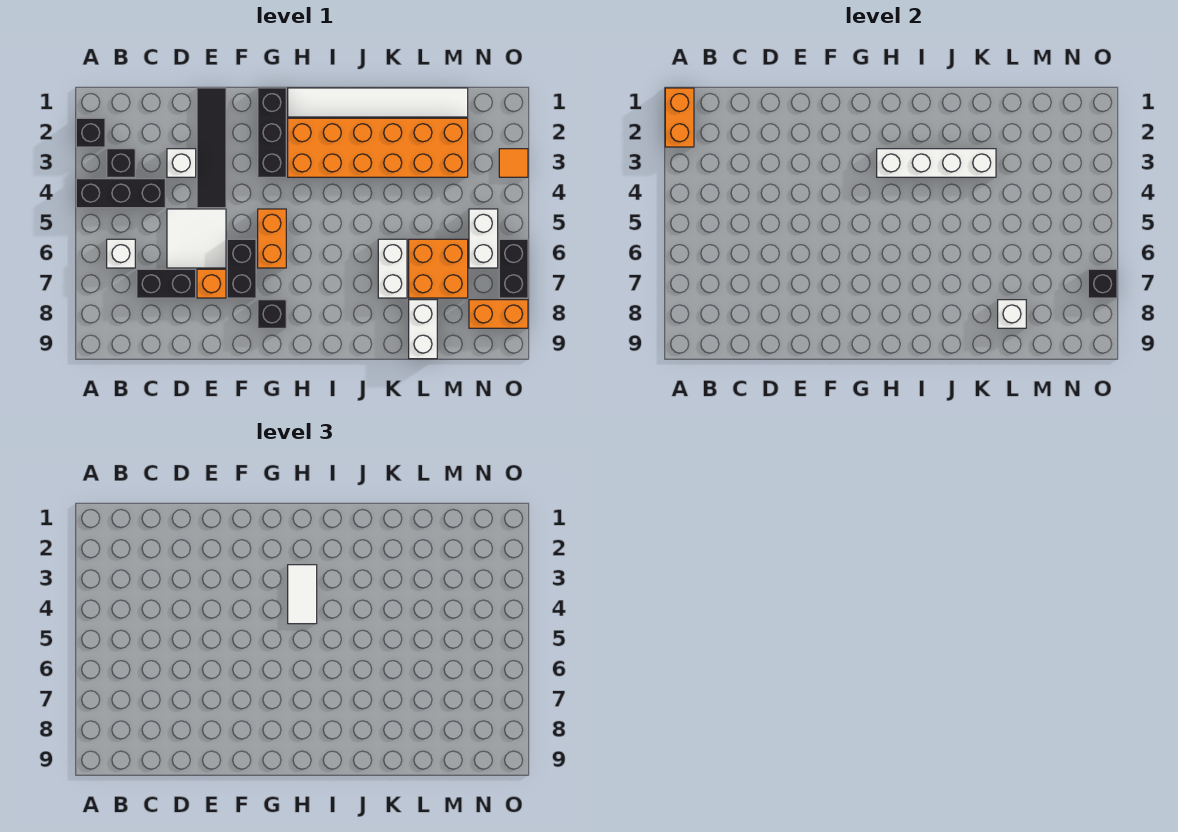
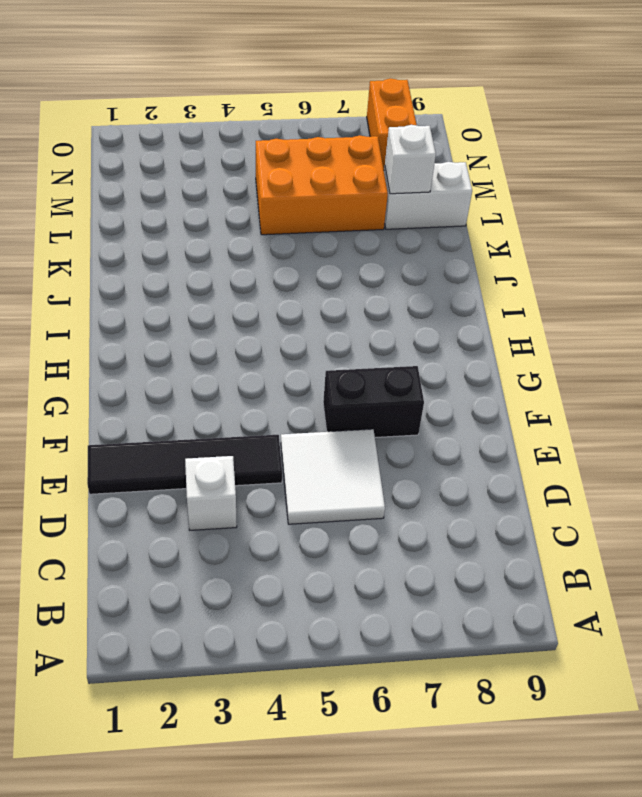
orange brick L5:M7 level 1 -> orange brick L6:M7 level 1
none -> black brick A2 level 1
none -> black brick A4:C4 level 1
none -> black brick B3 level 1

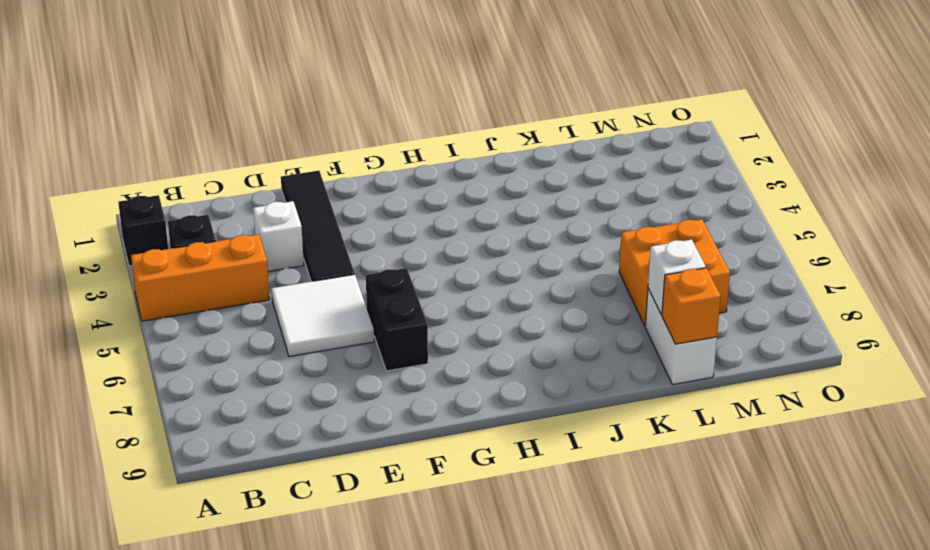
orange brick A4:C4 level 1 -> black brick A4:C4 level 1
orange brick L9 level 2 -> orange brick E7 level 1
none -> white brick B6 level 1
none -> black brick C7:D7 level 1
none -> black brick G1:G3 level 1

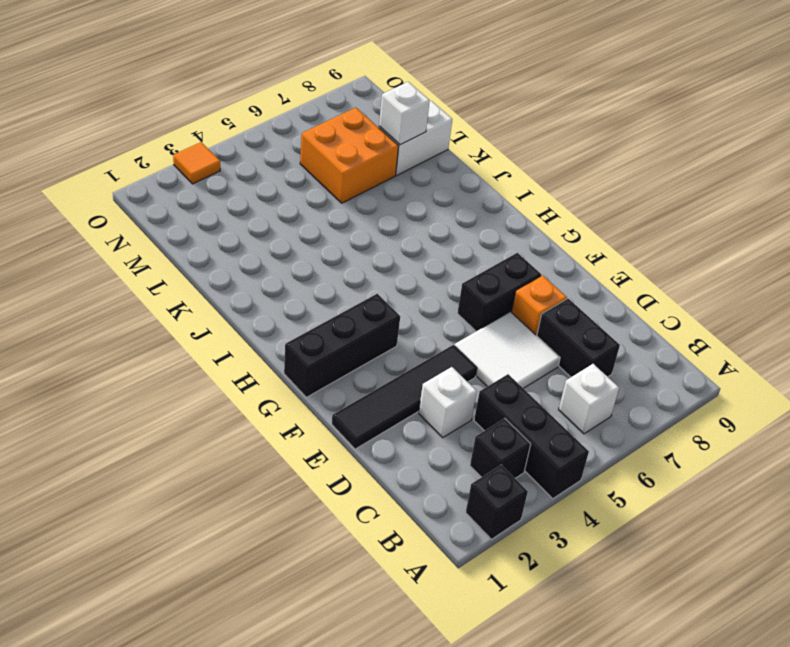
none -> orange brick G5:G6 level 1
none -> black brick G8 level 1
none -> white tile H1:M1 level 1

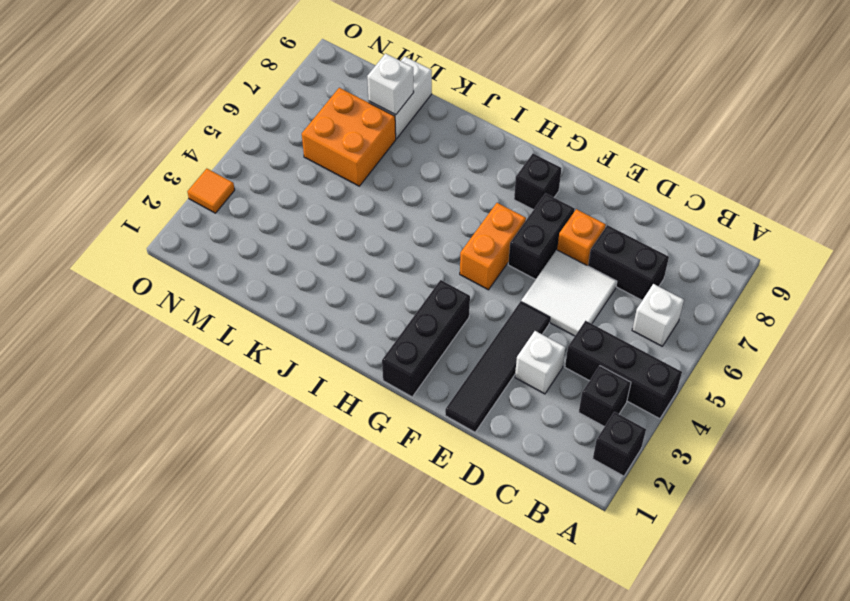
none -> white tile H1:M1 level 1
none -> orange brick H2:M3 level 1
none -> white brick K6:K7 level 1

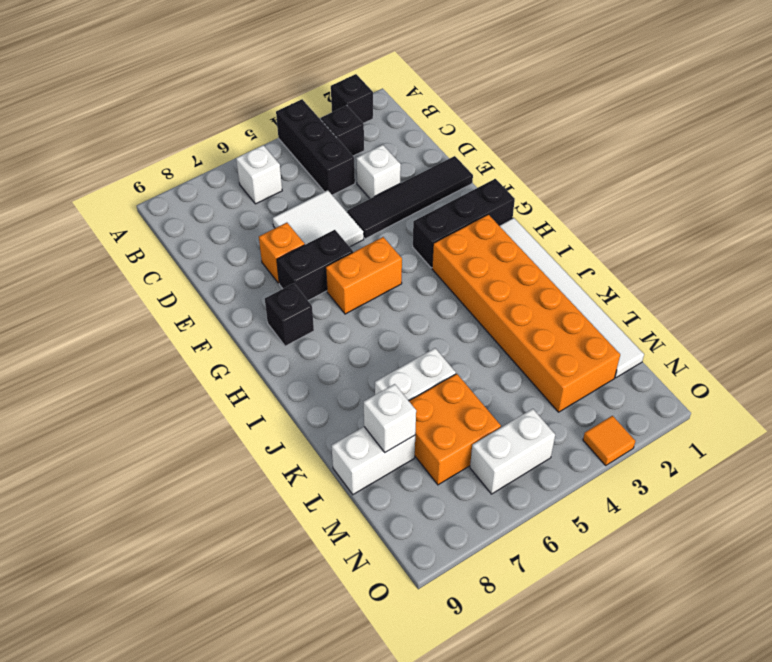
none -> black brick C7:D7 level 1
none -> orange brick N8:O8 level 1
none -> black brick O6:O7 level 1

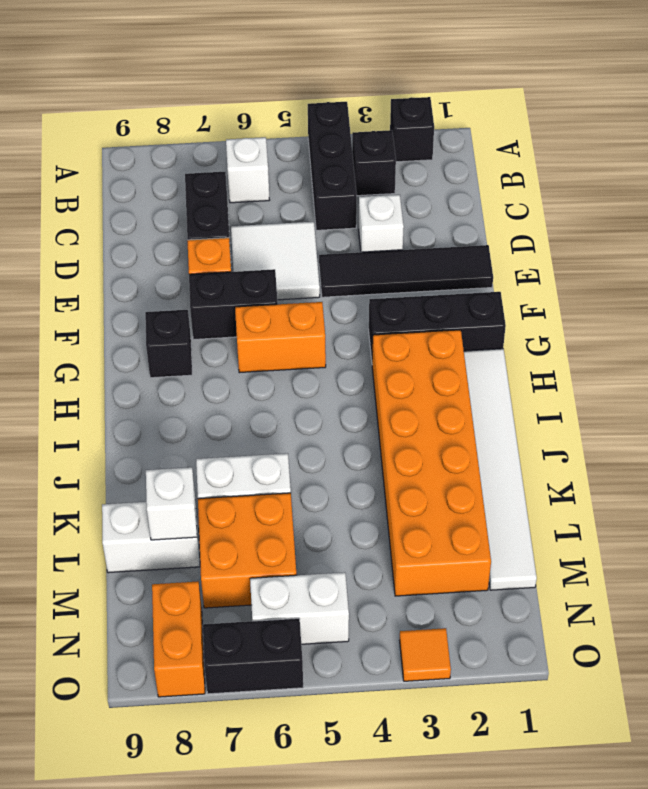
none -> orange brick A1:A2 level 2
none -> white brick H3:K3 level 2
none -> black brick O7 level 2

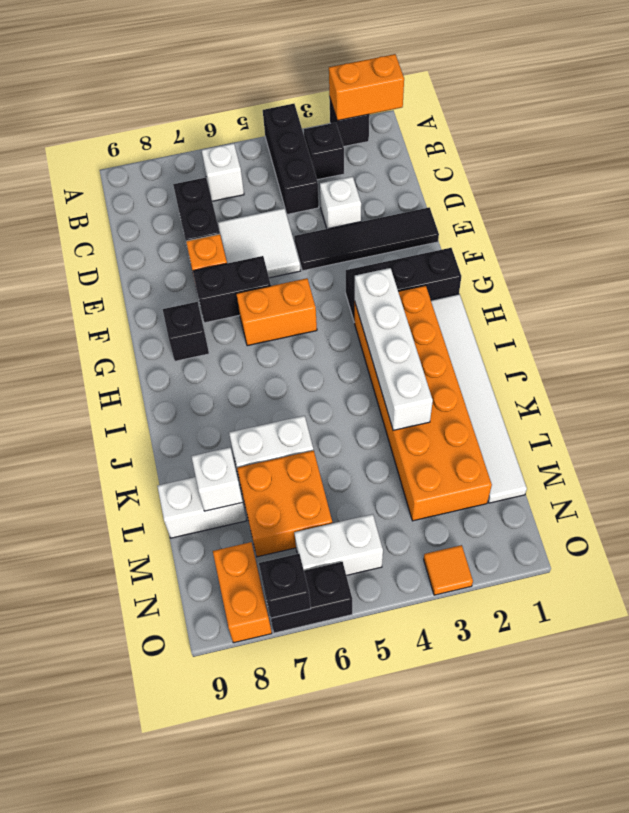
none -> white tile H3:H4 level 3

